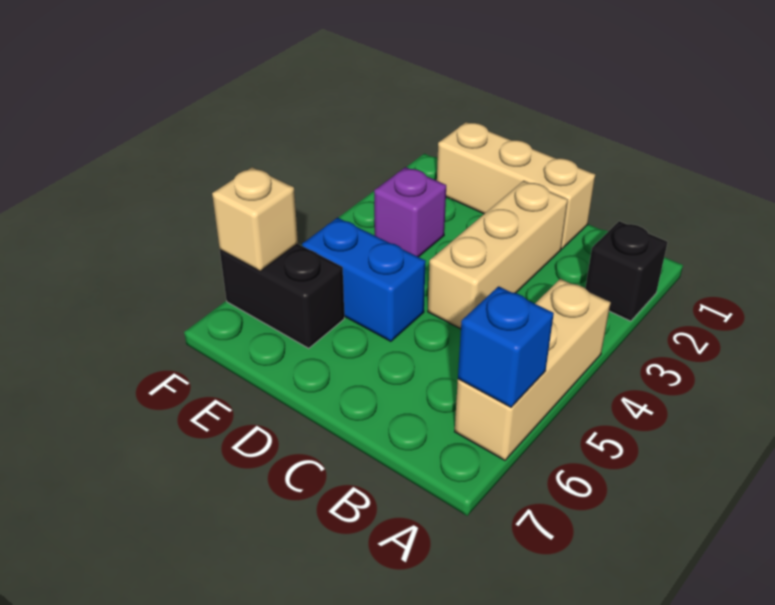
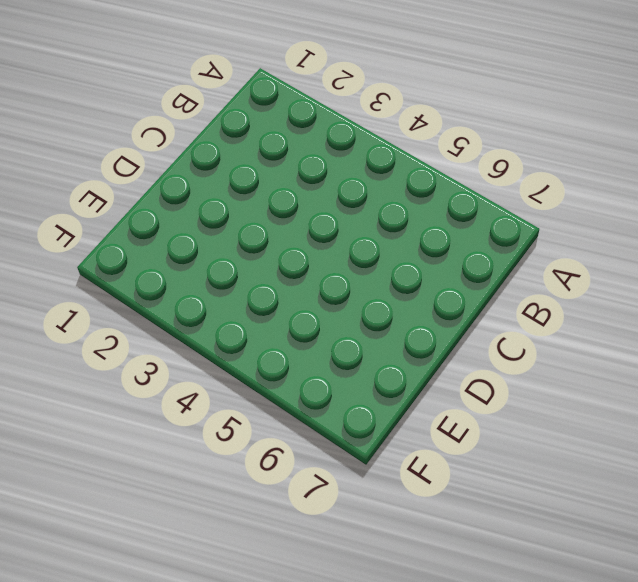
none -> black brick A2 level 1
none -> tan brick A4:A6 level 1

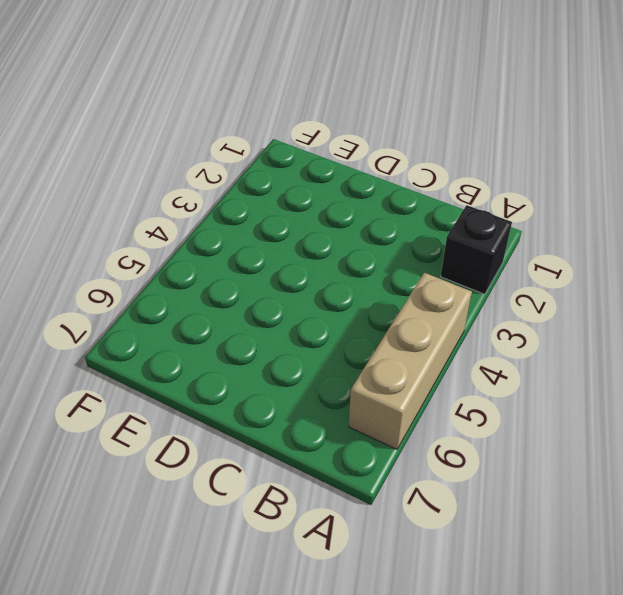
none -> tan brick C1:E1 level 1
none -> tan brick C2:C4 level 1

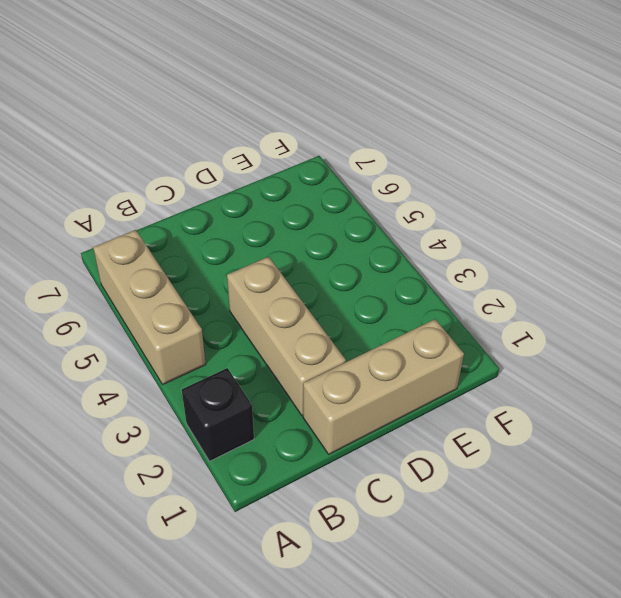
none -> blue brick D5:E5 level 1
none -> purple brick E3 level 1

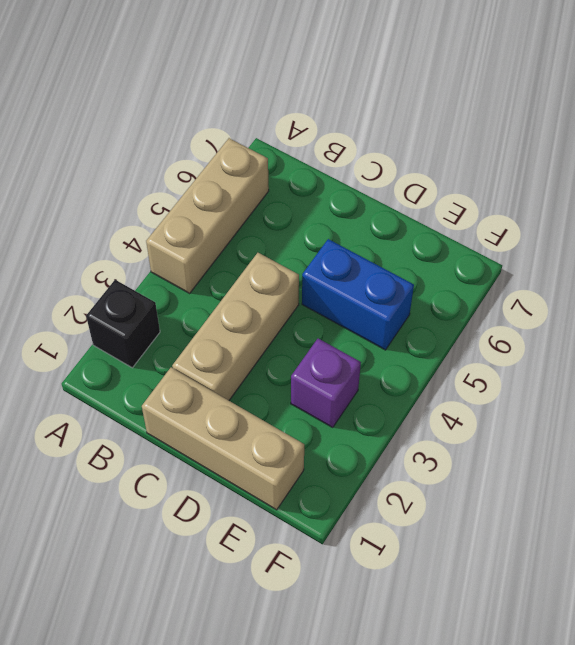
none -> black brick E6:F6 level 1
none -> blue brick A6 level 2

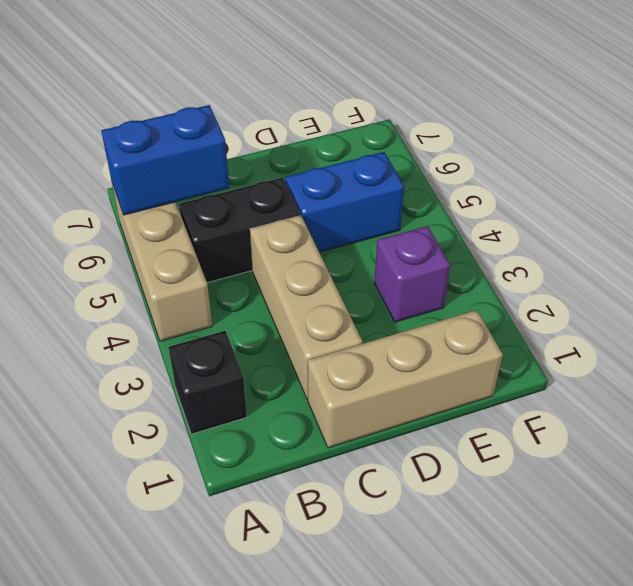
blue brick A6:B6 level 2 -> blue brick A6 level 2
black brick B5:C5 level 1 -> black brick E6:F6 level 1
none -> tan brick F6 level 2

